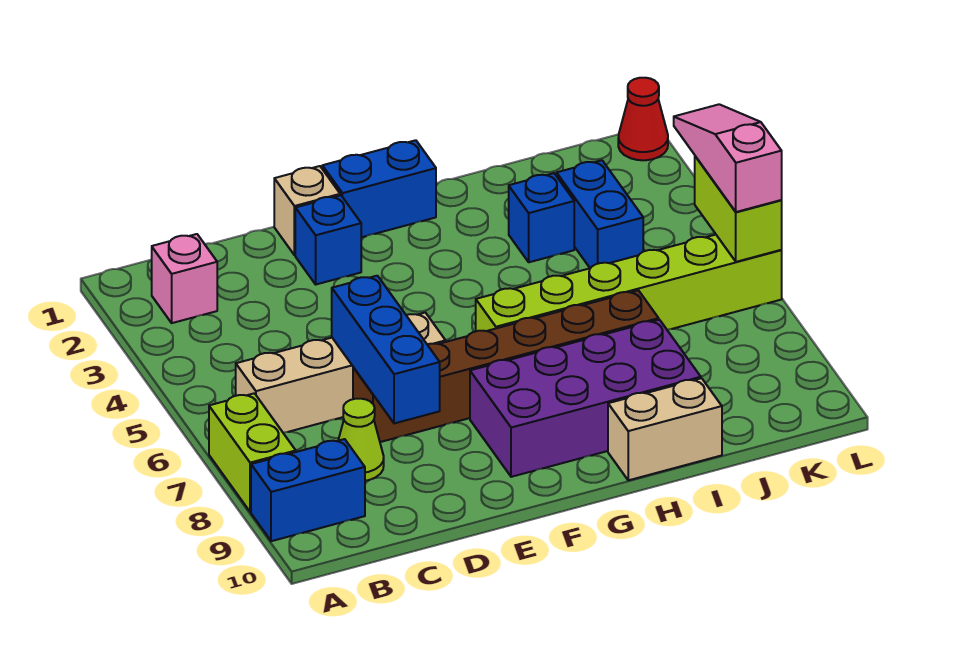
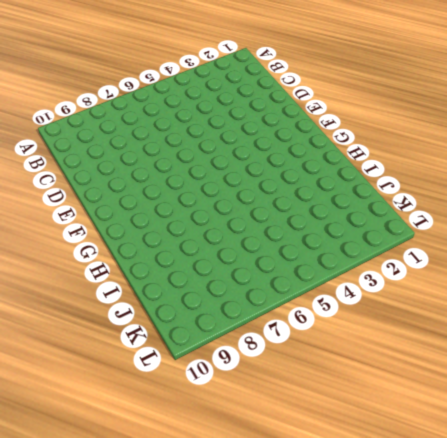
none -> lime brick A7:A8 level 1
none -> blue brick A9:B9 level 1
none -> pink brick B2 level 1

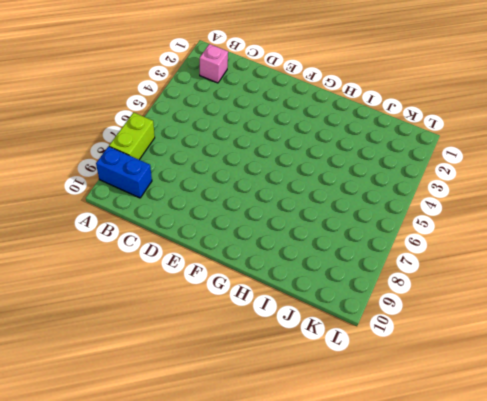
none -> tan brick B6:E6 level 1
none -> lime cone C8 level 1
none -> brown brick D7:I7 level 1

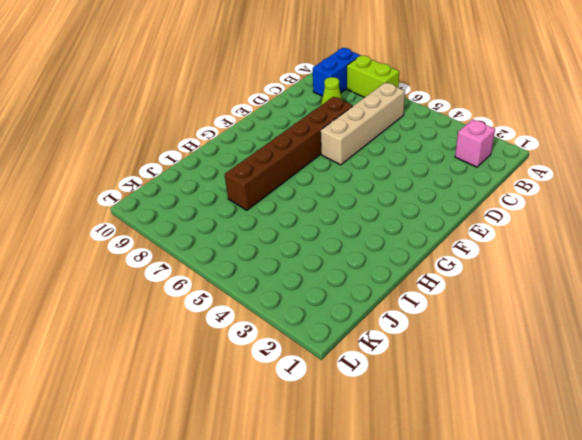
none -> tan brick E1 level 1
none -> blue brick E2 level 1
none -> blue brick F1:G1 level 1

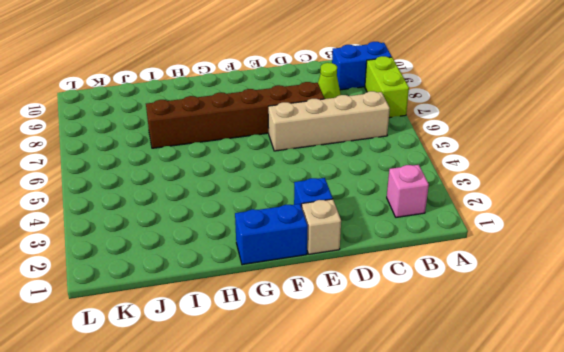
none -> purple brick F8:I9 level 1
none -> lime brick G6:L6 level 1
none -> tan brick H10:I10 level 1

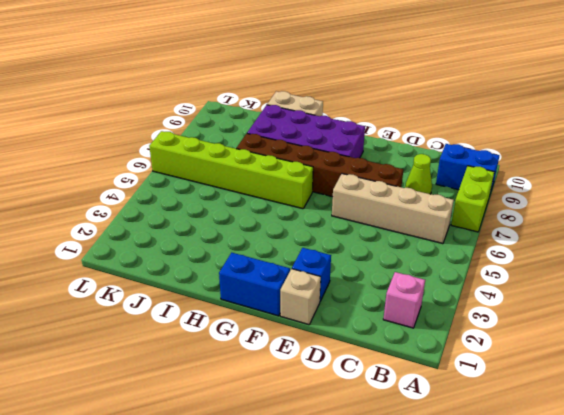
none -> blue brick I3 level 1
none -> blue brick J3:J4 level 1
none -> red cone L1 level 1

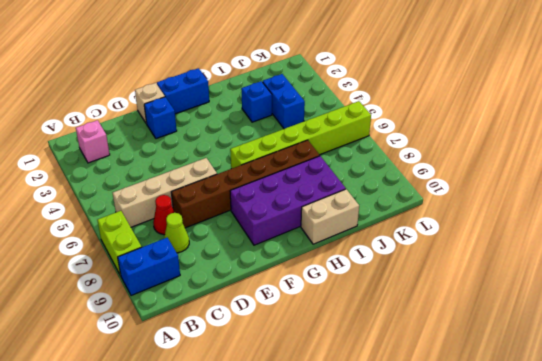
red cone C7 level 1 -> red cone L1 level 1
none -> blue brick D6:D8 level 2
none -> lime brick L5:L6 level 2
none -> pink slope L4:L6 level 3 top 6

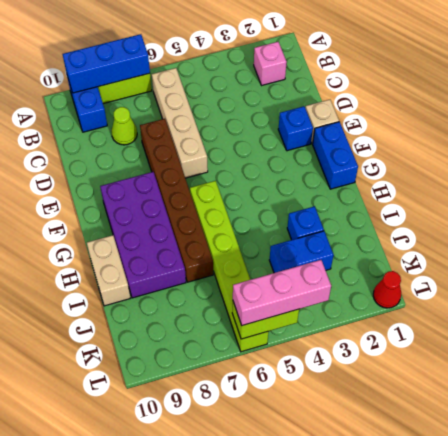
blue brick A7:A9 level 2 -> blue brick D6:D8 level 2
pink brick L4:L6 level 3 -> pink slope L4:L6 level 3 top 6

